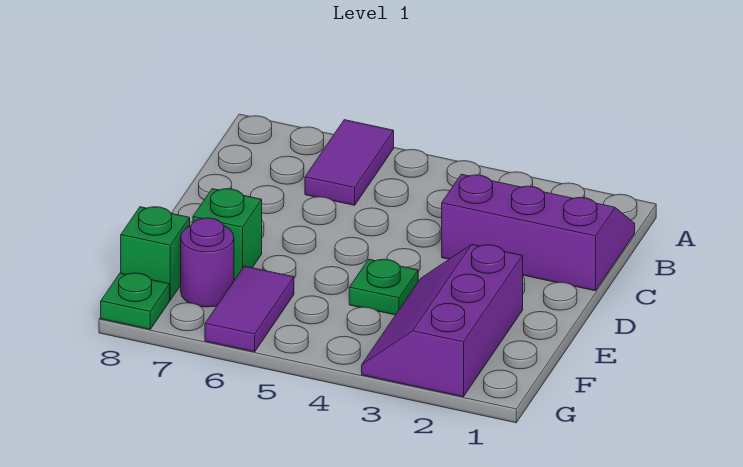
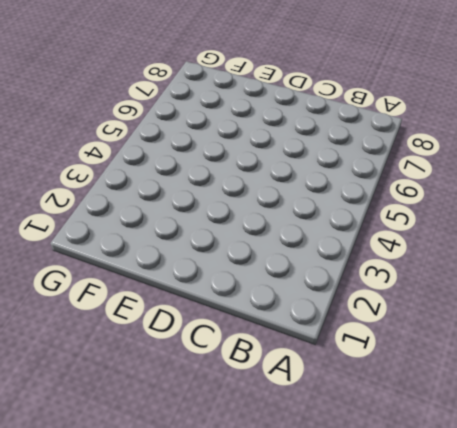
none -> purple tile A6:B6 level 1
none -> purple slope B1:C3 level 1 top C

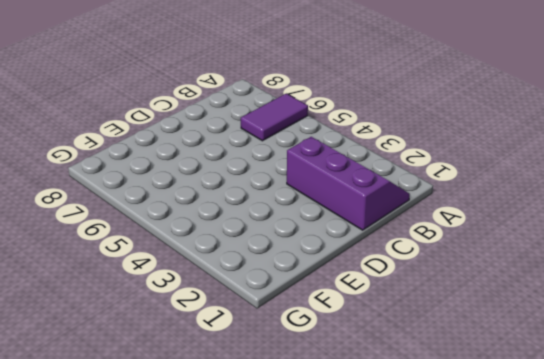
none -> purple slope E2:G3 level 1 top 2
none -> green plate E4 level 1

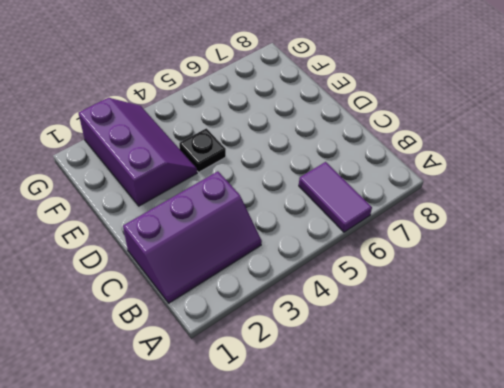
black plate E4 level 1 -> green plate E4 level 1
none -> green brick E7 level 1
none -> purple tile F6:G6 level 1

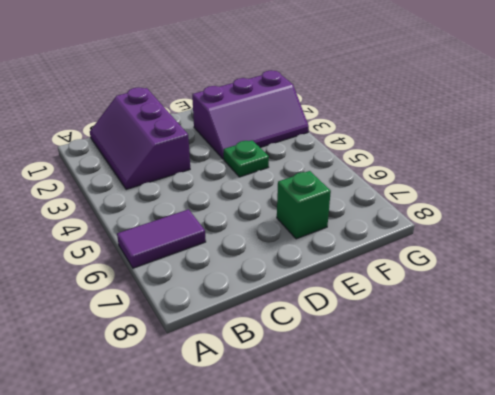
none -> purple tile F6:G6 level 1
none -> purple round brick F7 level 1

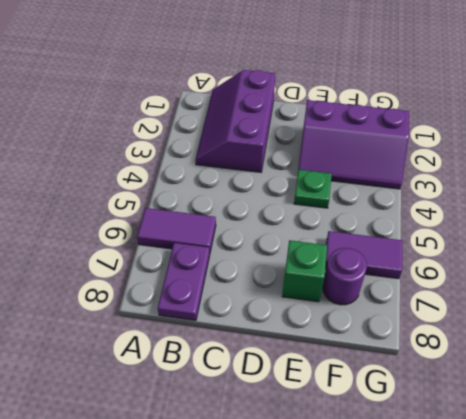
purple plate B7:B8 level 1 -> none
none -> green brick F8 level 1
none -> green plate G8 level 1

